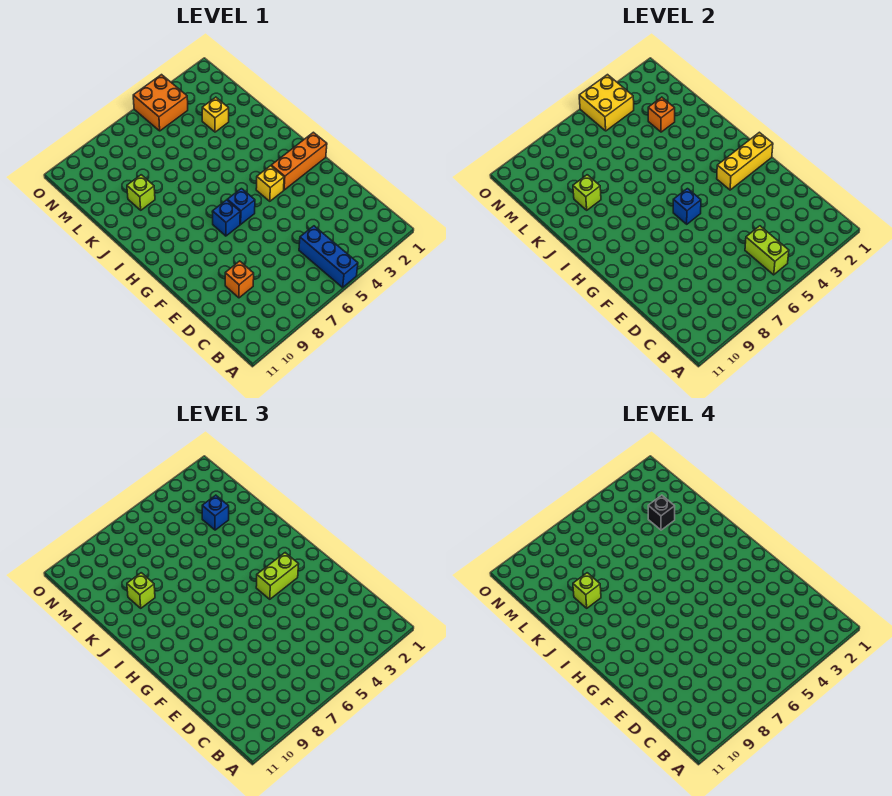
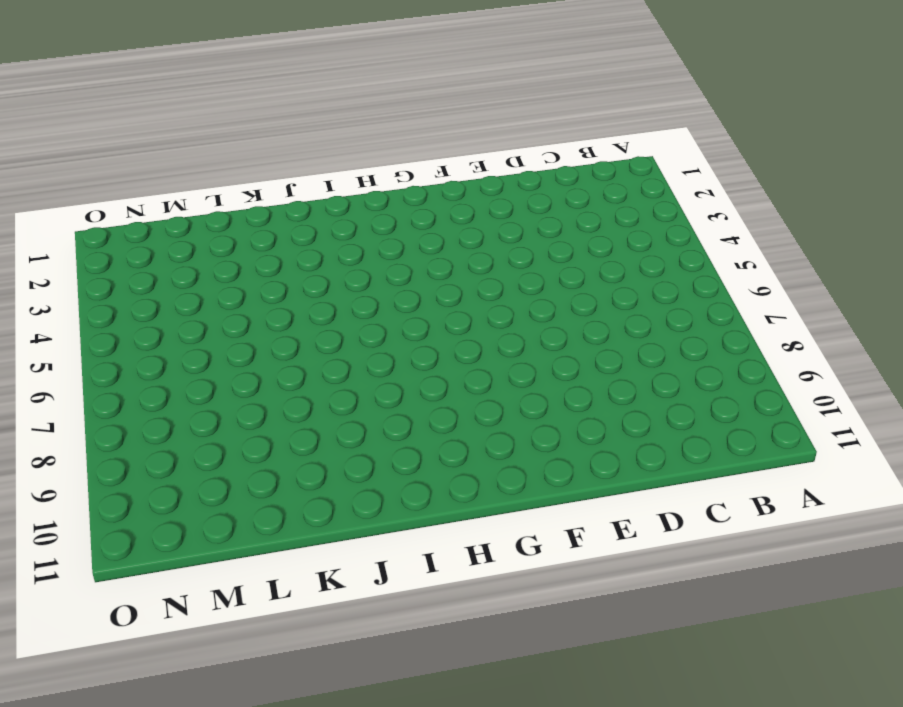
none -> blue brick A5:C5 level 1
none -> orange brick D9 level 1
none -> orange brick G1:G3 level 1

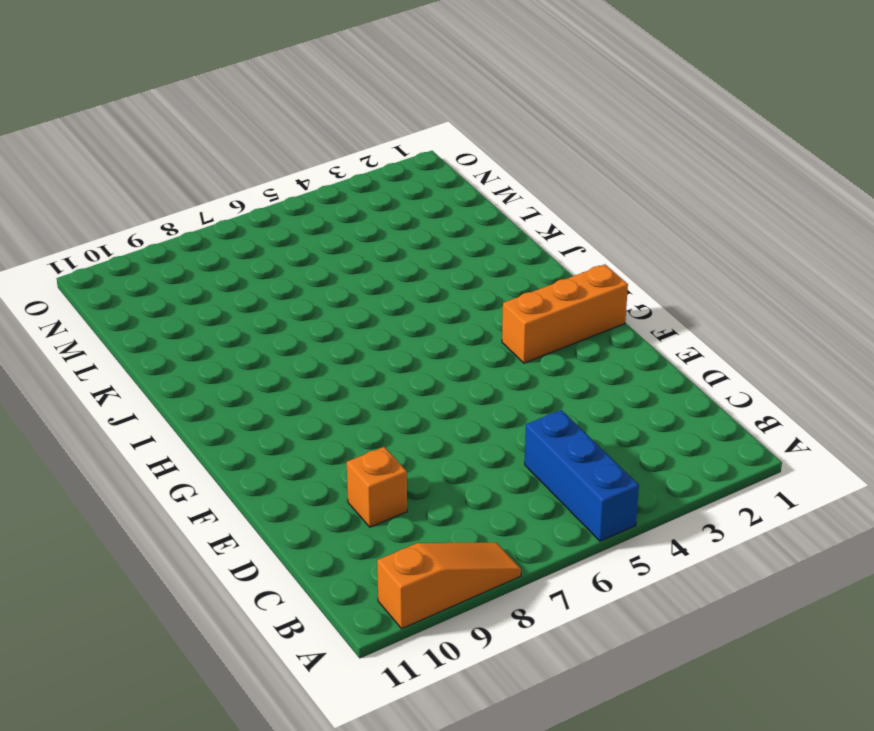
orange slope A8:A10 level 1 top 10 -> none
none -> yellow brick G4 level 1
none -> blue brick G6 level 1
none -> blue brick G7 level 1

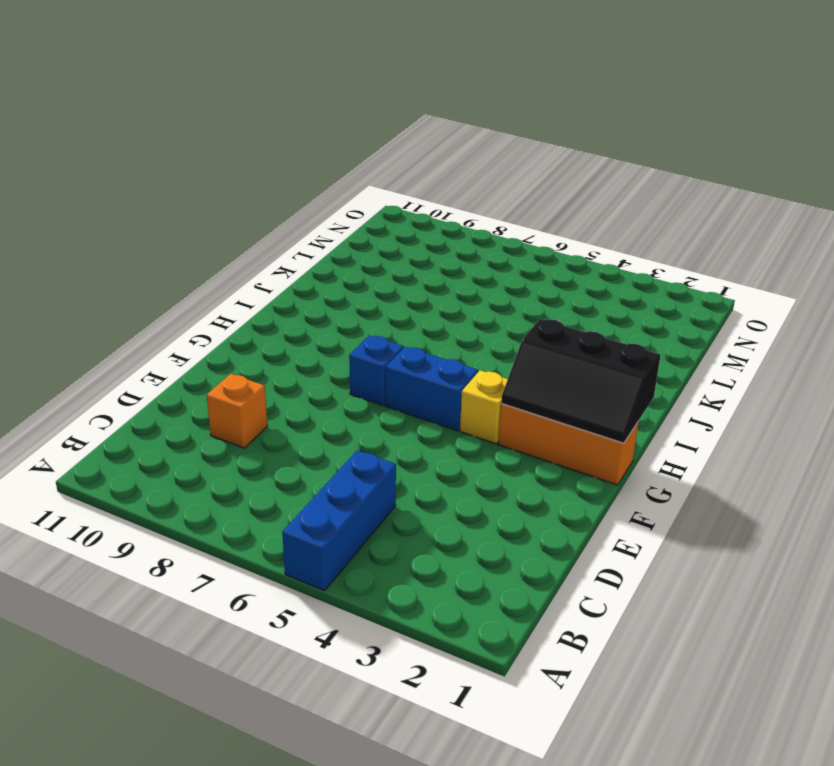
black slope G1:H3 level 2 top H -> yellow brick G1:G3 level 2
blue brick G5:G6 level 1 -> blue brick G6 level 1
none -> lime brick K9 level 1
none -> yellow brick L3 level 1
none -> orange brick N4:O5 level 1

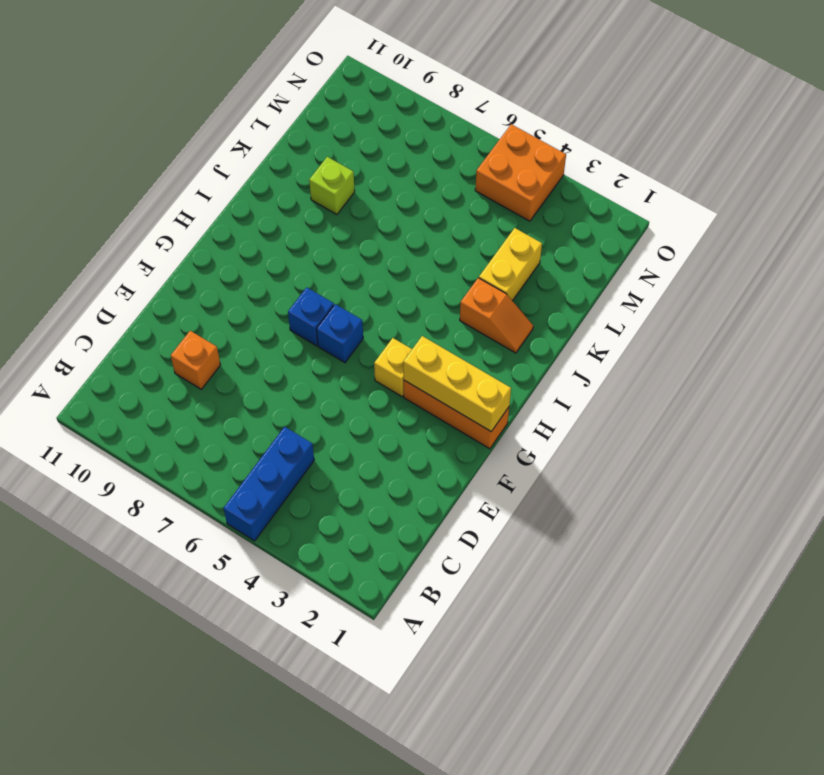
orange slope J2:J3 level 1 top 3 -> none
yellow brick K3:L3 level 1 -> yellow brick L3 level 1
none -> lime brick B5:C5 level 2
none -> blue brick G6 level 2
none -> lime brick K9 level 2

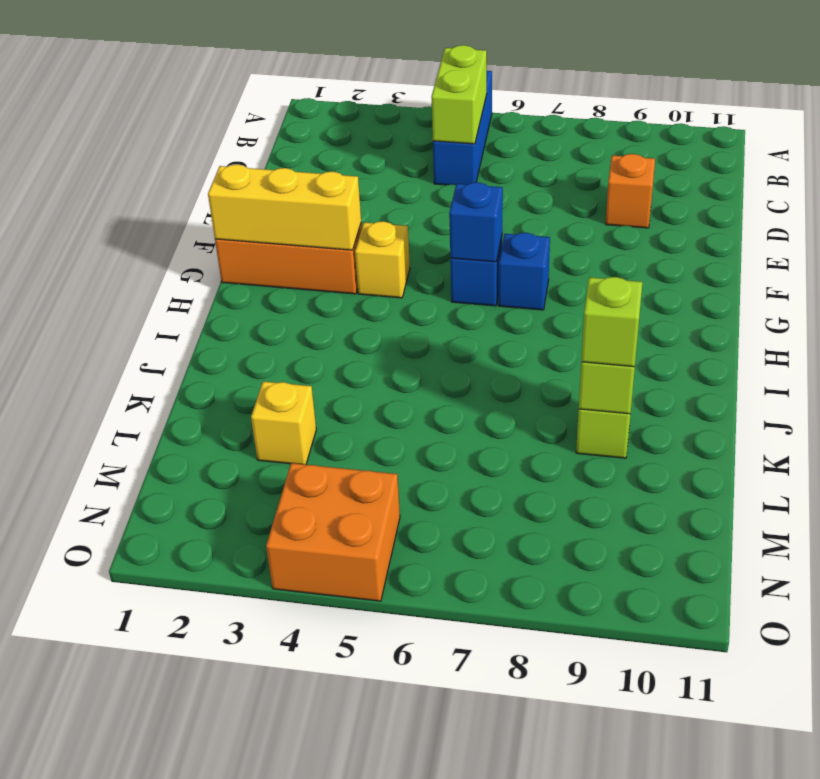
none -> orange brick L3 level 2
none -> yellow brick N4:O5 level 2
none -> lime brick G3:G4 level 3

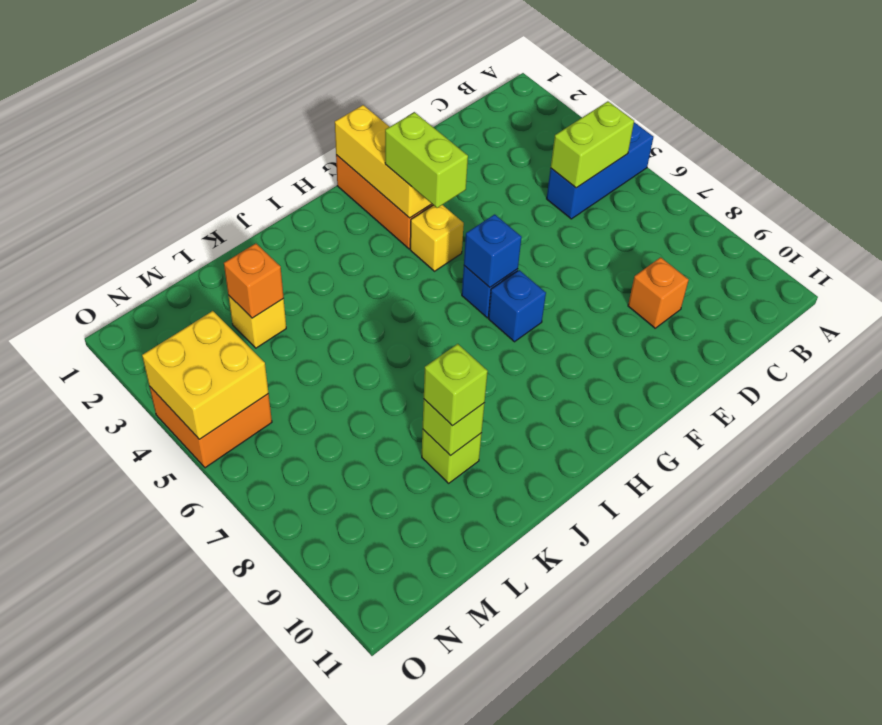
none -> blue brick L3 level 3
none -> lime brick K9 level 4
none -> black brick L3 level 4

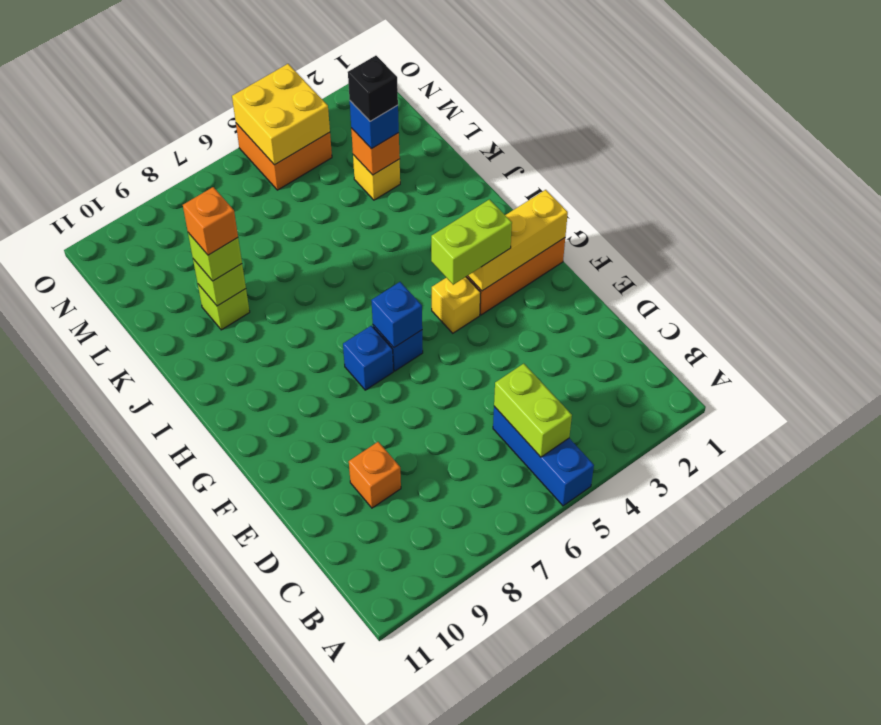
orange brick K9 level 4 -> lime brick K9 level 4

